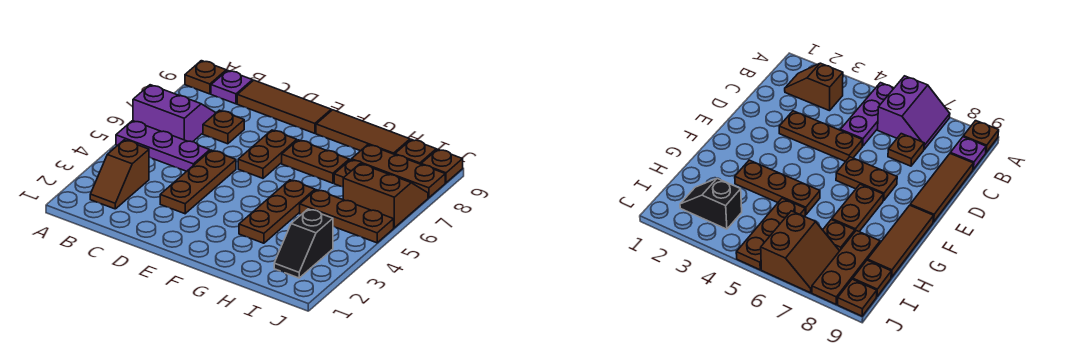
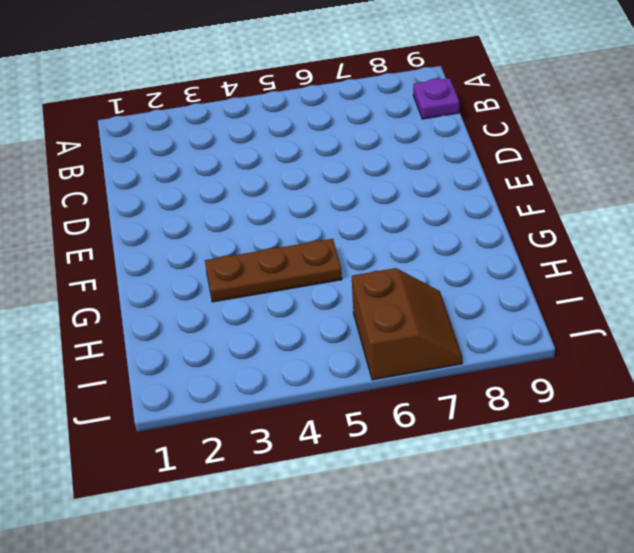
none -> purple plate A5:C5 level 1
none -> purple slope A6:B7 level 1 top 6
none -> brown plate A9 level 1

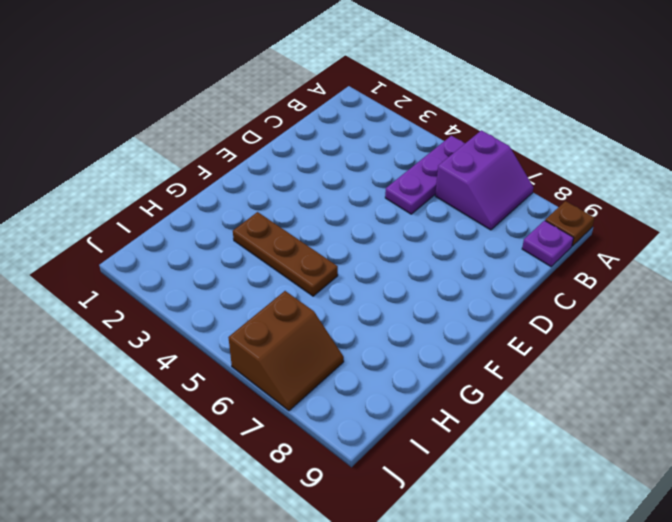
none -> brown slope B2:B3 level 1 top 3
none -> brown plate C7 level 1
none -> brown tile C9:E9 level 1

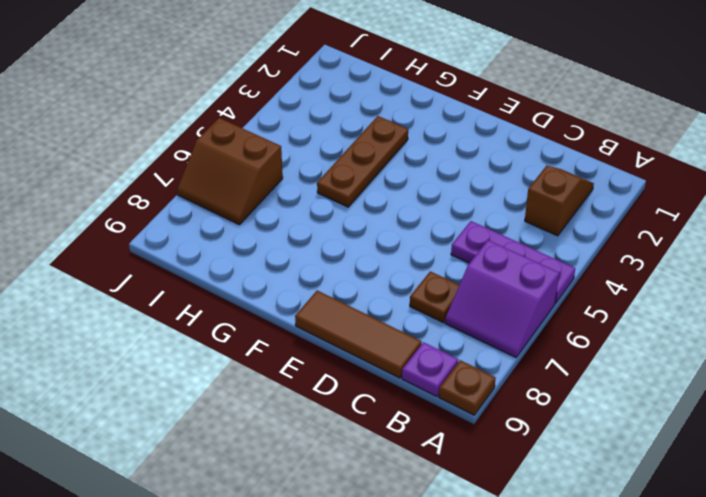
none -> brown plate D3:D5 level 1
none -> brown plate E6:E7 level 1
none -> brown plate F7:G7 level 1

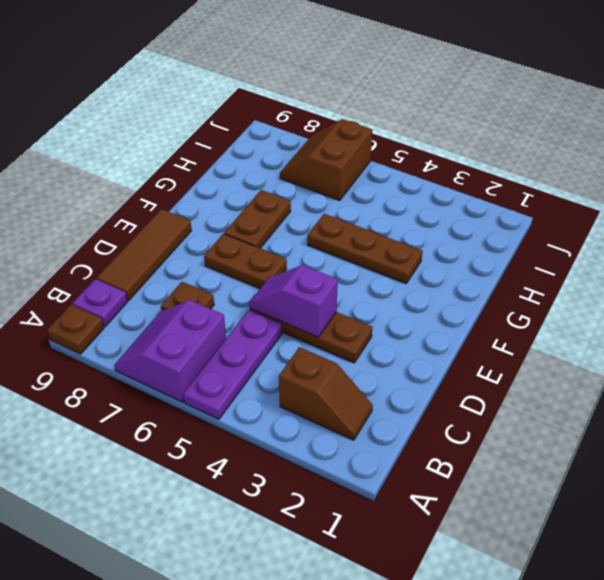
purple slope D4:D5 level 2 top 4 -> none
none -> brown tile F9:H9 level 1
none -> brown plate H5:J5 level 1
none -> brown plate H7 level 1

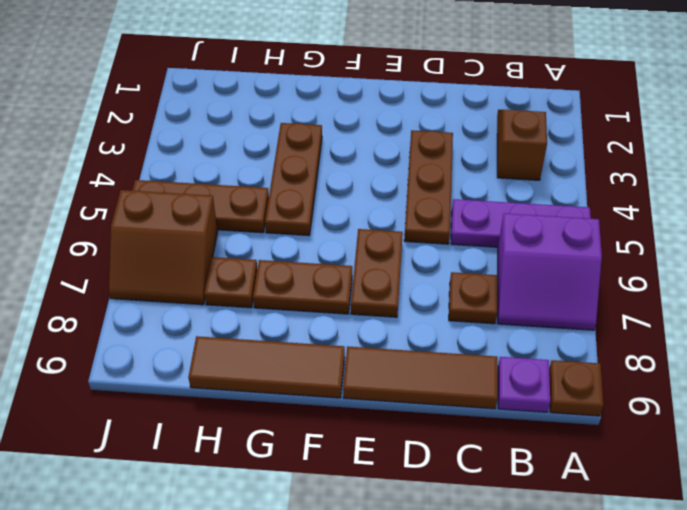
none -> brown plate H8:J8 level 1
none -> black slope I2:I3 level 1 top 3
none -> brown plate I9 level 1

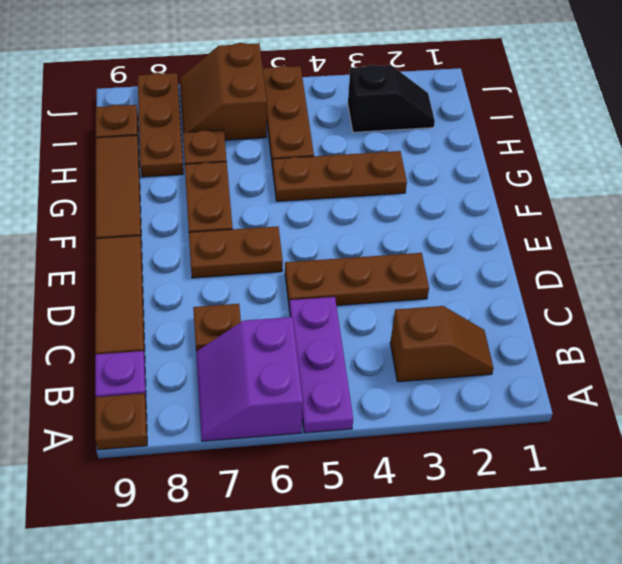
none -> brown plate J9 level 1

